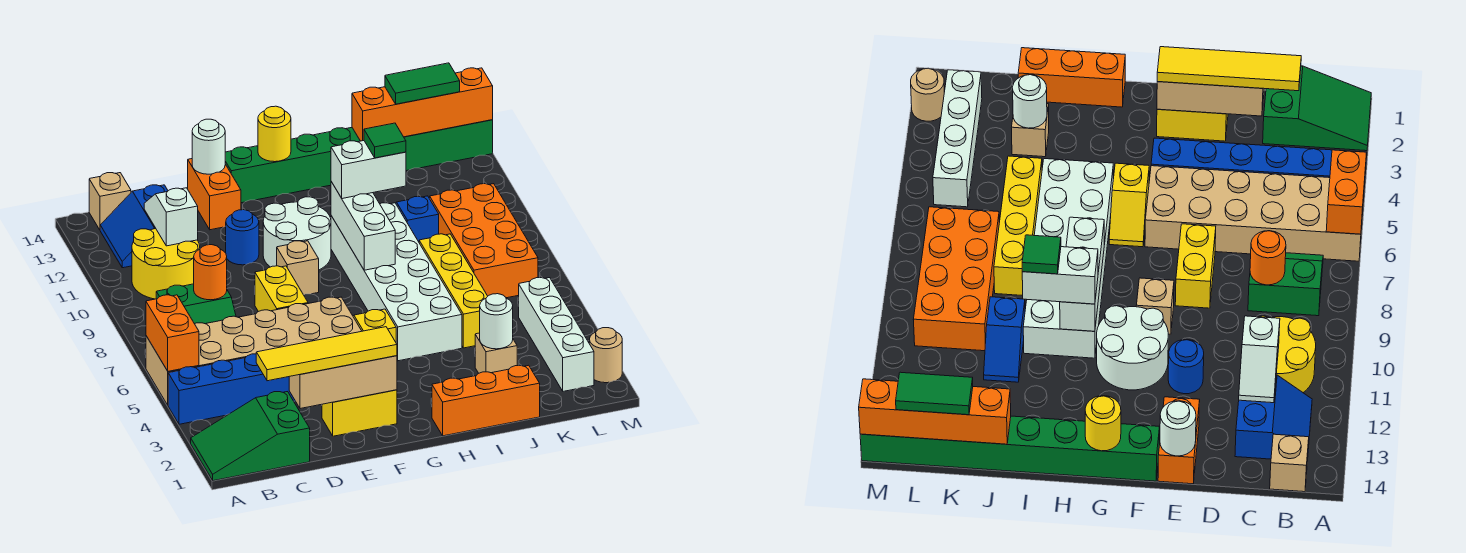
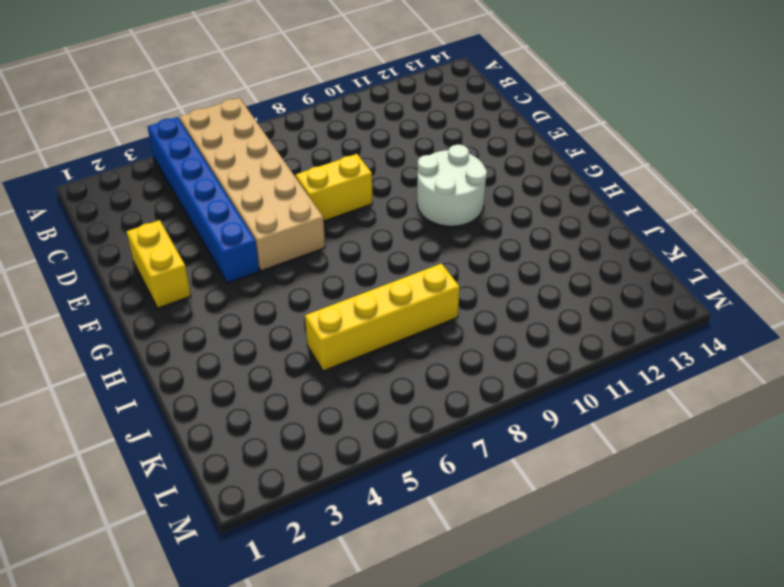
none -> green slope A1:C2 level 1 top C
none -> green slope B7:C8 level 1 top 8
none -> yellow round brick B10:C11 level 1
none -> blue slope B12:C13 level 1 top C

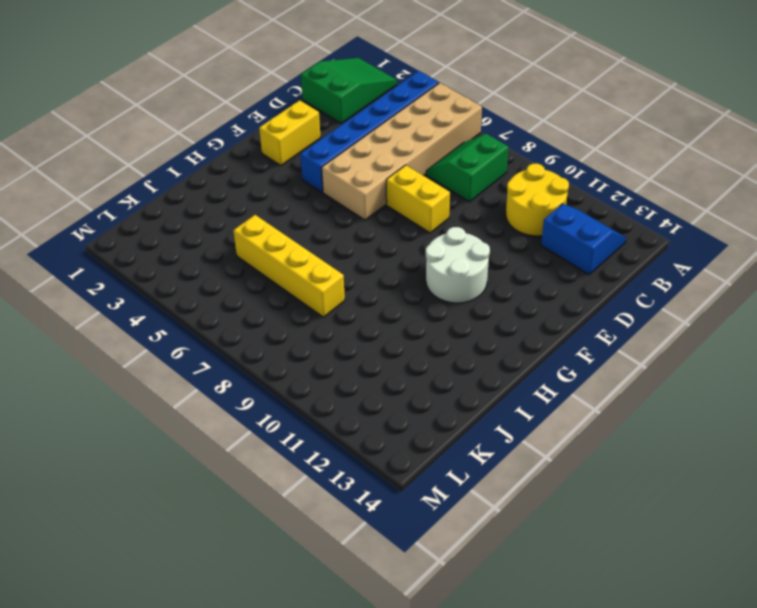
none -> tan brick B14 level 1
none -> blue round brick E11 level 1
none -> orange brick E13:E14 level 1
none -> tan brick F9 level 1

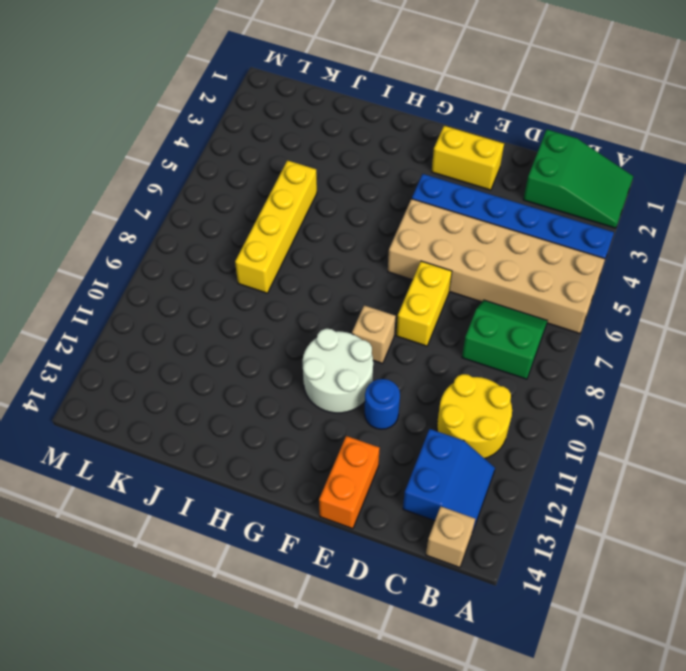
none -> green brick F14:M14 level 1
none -> yellow slope G5:G6 level 1 top 5
none -> orange brick H1:J1 level 1
none -> white brick H5:I10 level 1

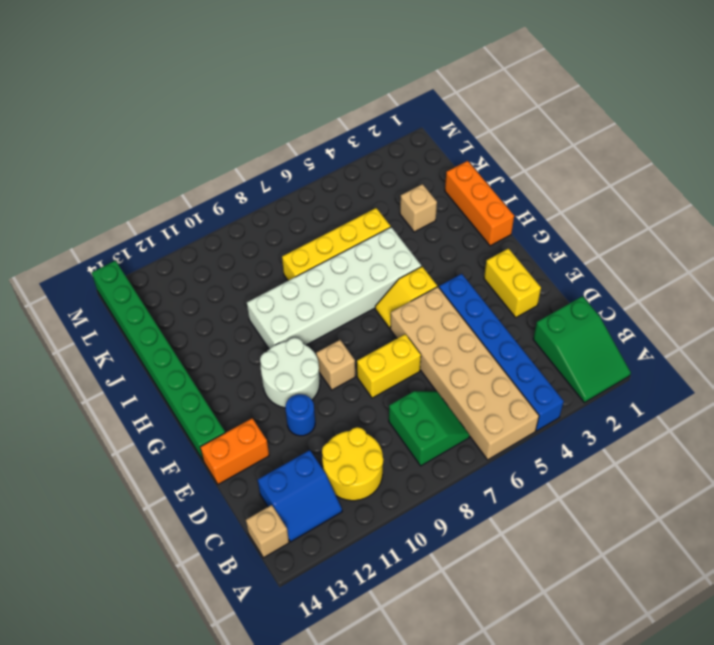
none -> blue slope J10:J11 level 1 top 10
none -> orange brick K7:L10 level 1
none -> white brick L2:L5 level 1
none -> tan round brick M2 level 1

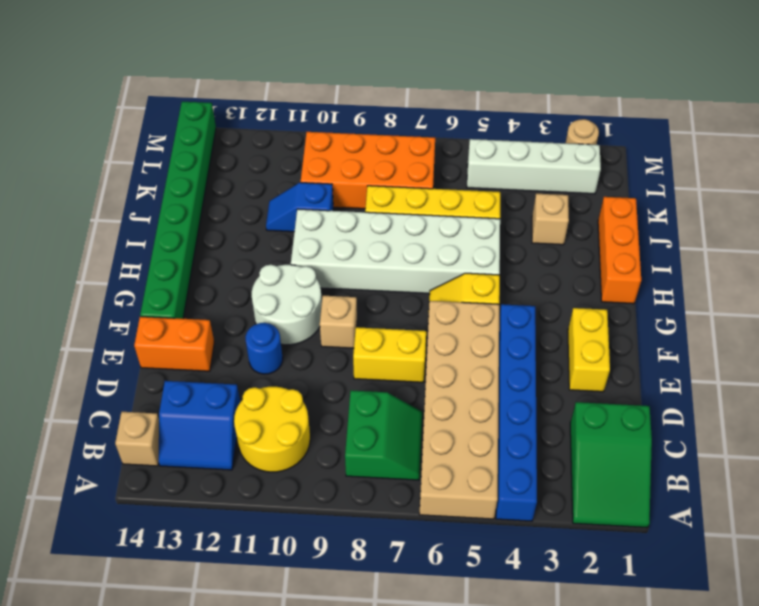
none -> orange brick A5:A6 level 2
none -> orange round brick C8 level 2
none -> white slope C11:C12 level 2 top 11
none -> tan brick D2:F2 level 2

